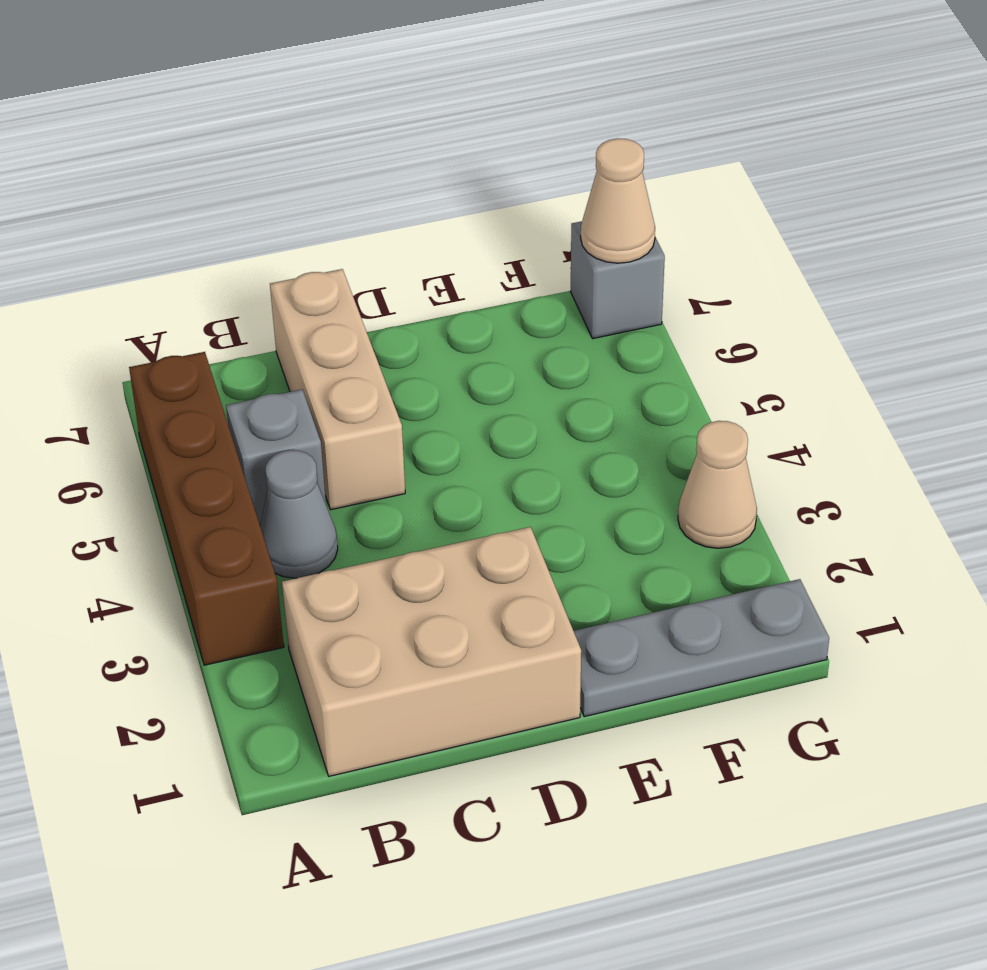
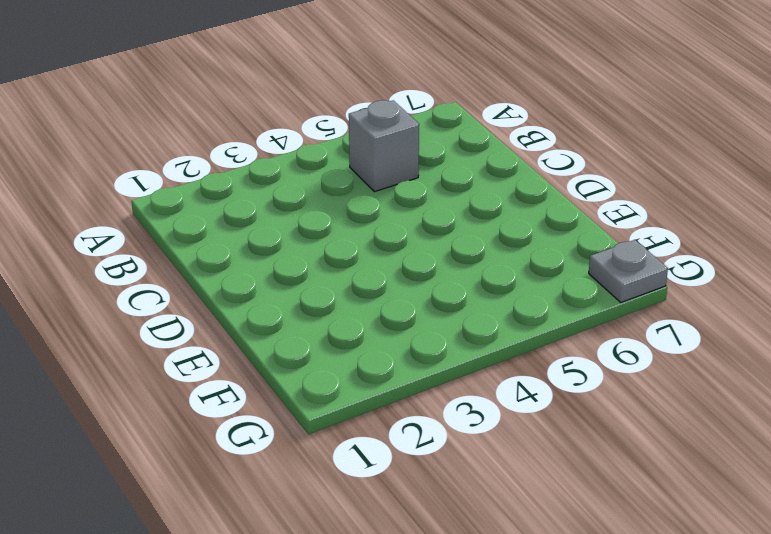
grey plate G7 level 1 -> grey brick G7 level 1
none -> brown brick A3:A6 level 1
none -> tan brick B1:D2 level 1

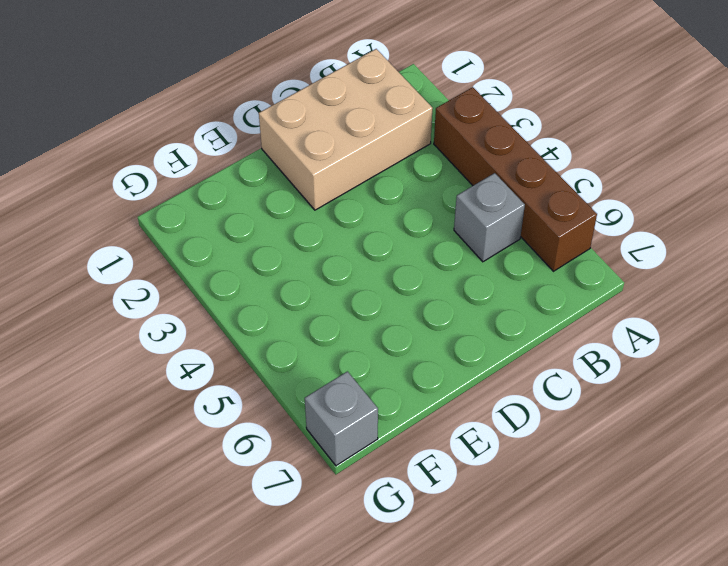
none -> grey cone B4 level 1
none -> tan brick C5:C7 level 1

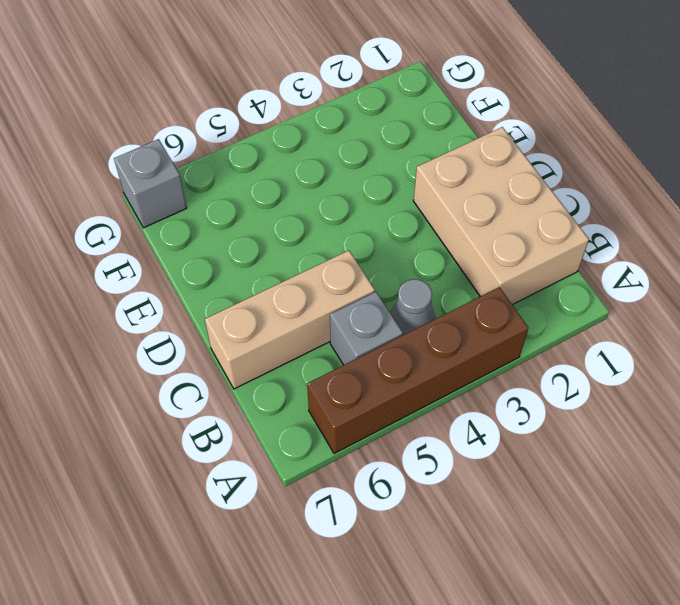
none -> grey plate E1:G1 level 1
none -> tan cone G3 level 1

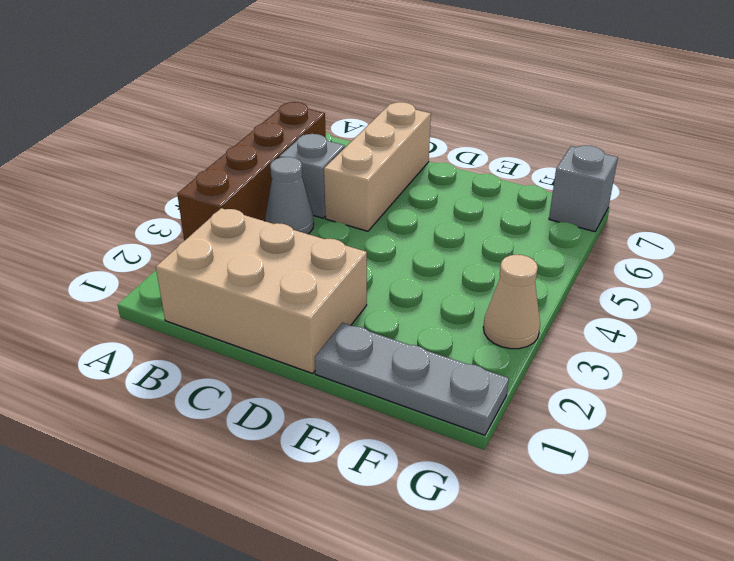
none -> tan cone G7 level 2

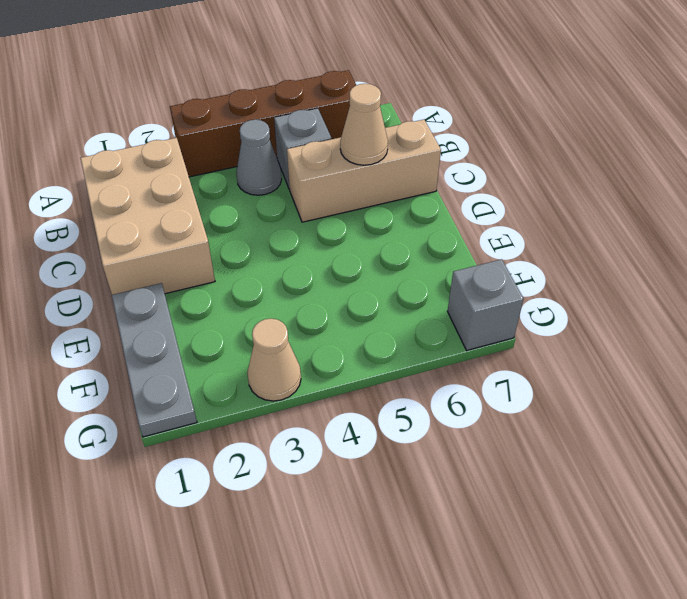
tan cone C6 level 2 -> tan cone G7 level 2

